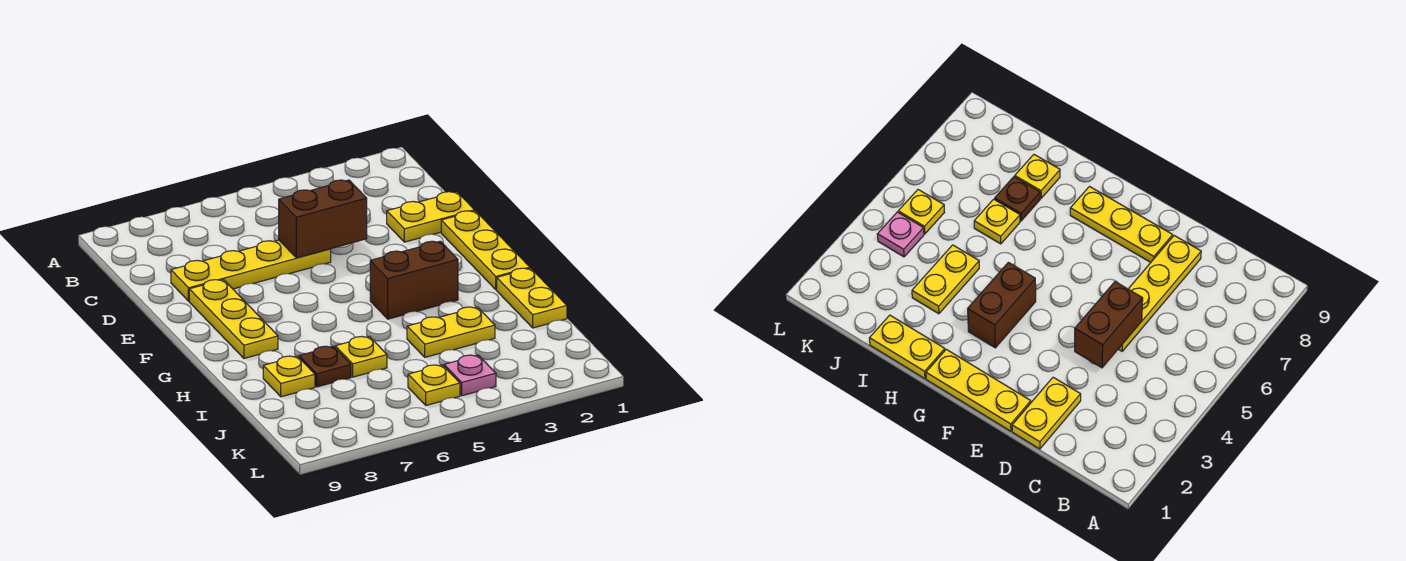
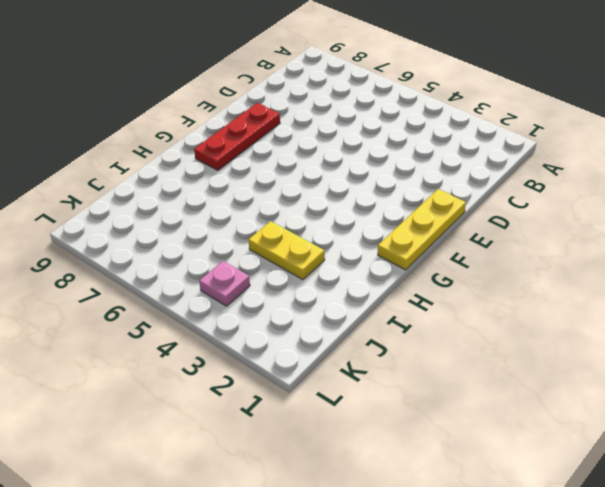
red plate E8:G8 level 1 -> yellow plate E8:G8 level 1
none -> yellow plate D1:D2 level 1
none -> yellow plate D5:D8 level 1
none -> brown brick G3:G4 level 1

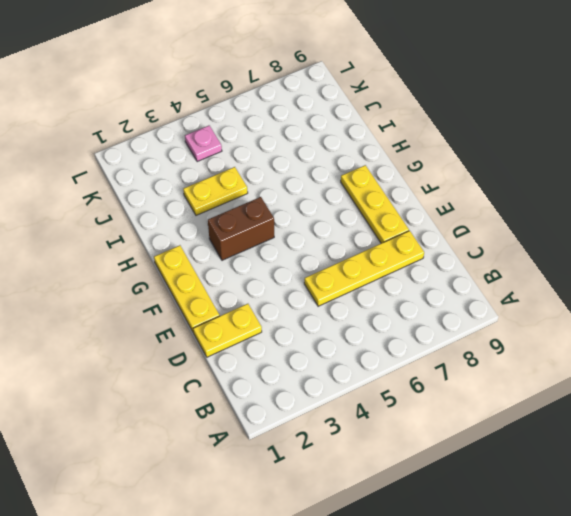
none -> yellow plate H1:I1 level 1
none -> yellow plate I6 level 1
none -> brown plate I7 level 1

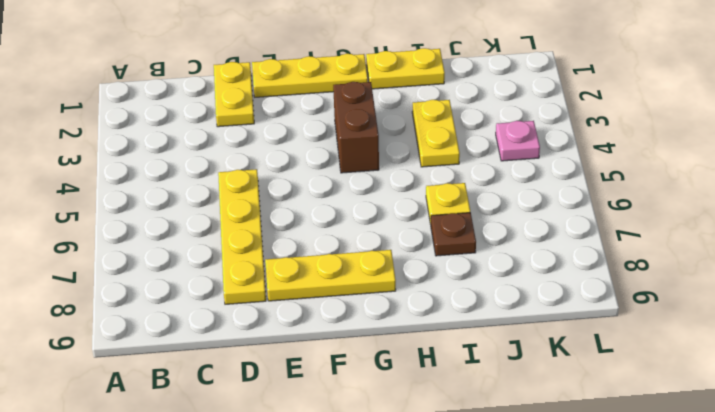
none -> yellow plate I8 level 1
none -> yellow plate K5 level 1
none -> brown brick D4:D5 level 2

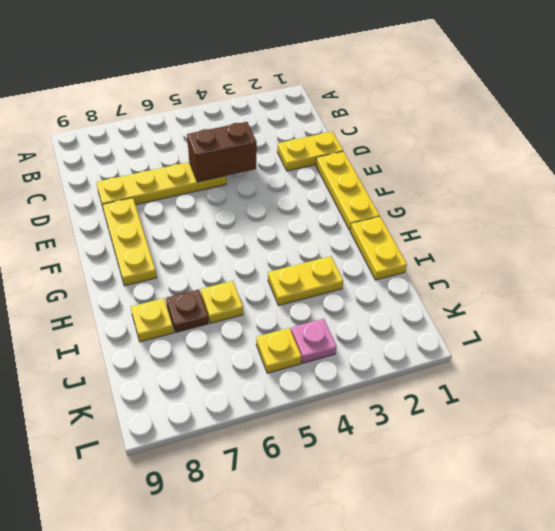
none -> brown brick G3:G4 level 1

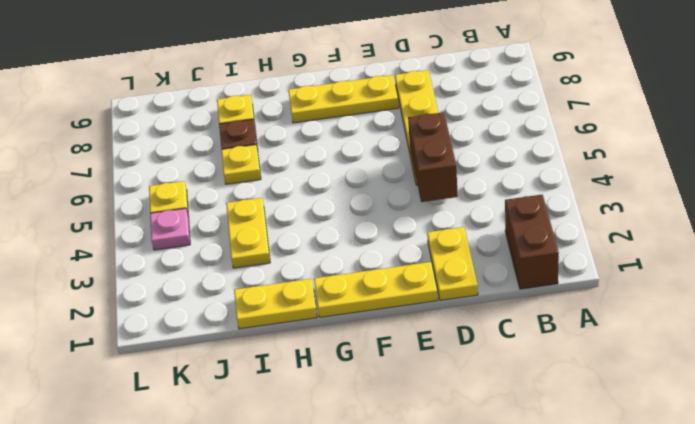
brown brick B1:B2 level 1 -> brown brick G3:G4 level 1

